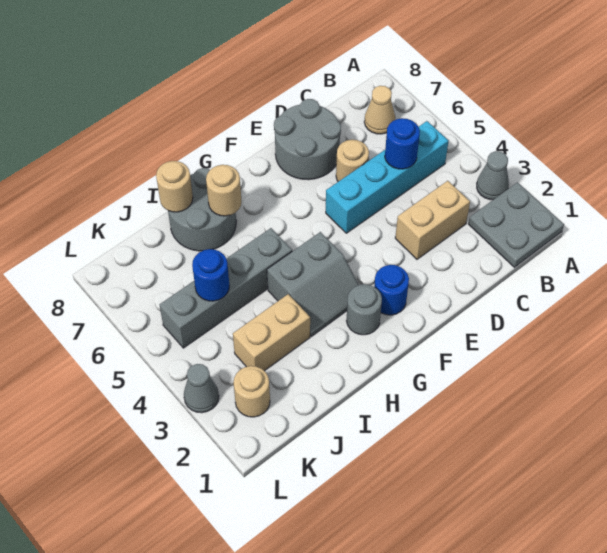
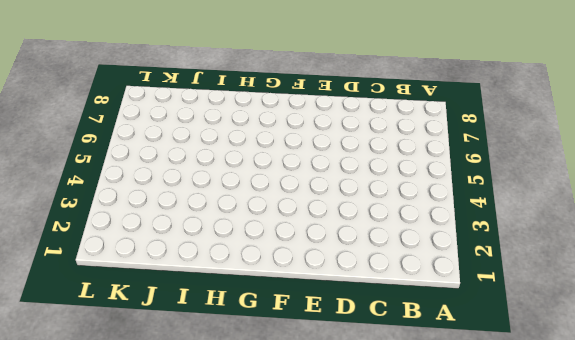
none -> grey plate A1:B2 level 1
none -> grey cone A3 level 1
none -> cyan brick B5:E5 level 1

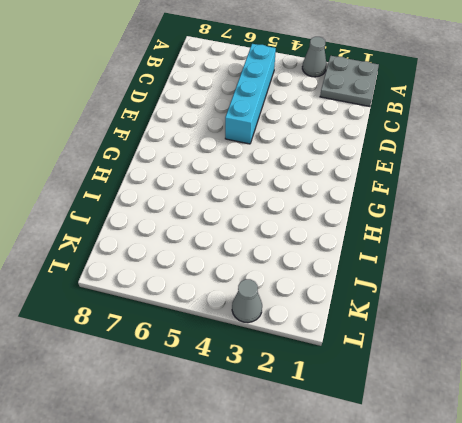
none -> tan cone B7 level 1
none -> tan brick C3:D3 level 1
none -> tan round brick D6 level 1

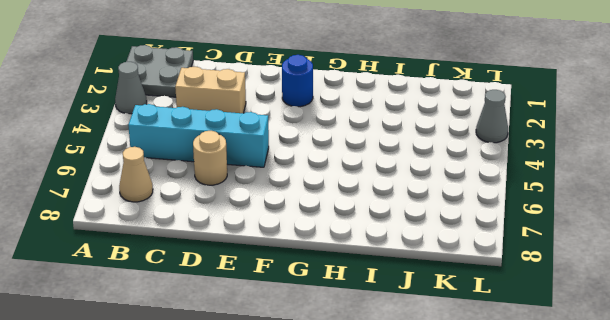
none -> grey round brick D7:E8 level 1
none -> grey round brick G2 level 1
none -> grey slope G3:H4 level 1 top 4

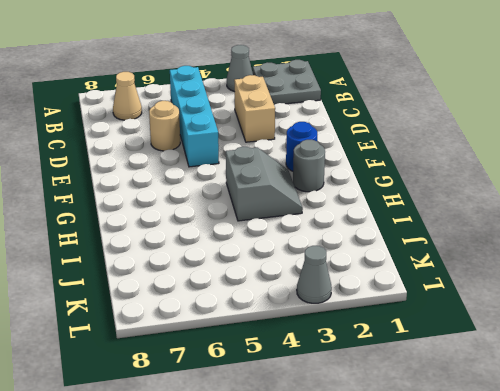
none -> grey round brick D7:E8 level 1
none -> grey brick H5:K5 level 1
none -> grey round brick H7:I8 level 1

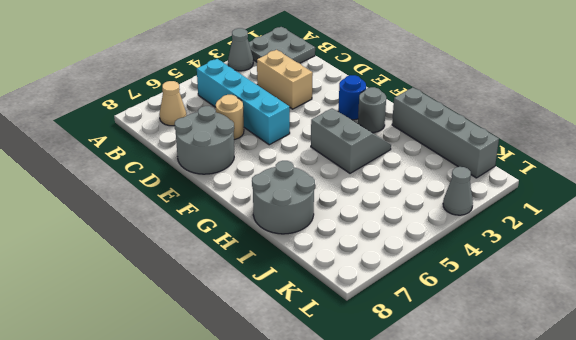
grey brick H1:K1 level 1 -> grey brick H5:K5 level 1
none -> tan brick I3:J3 level 1
none -> tan round brick K2 level 1
none -> blue round brick C5 level 2

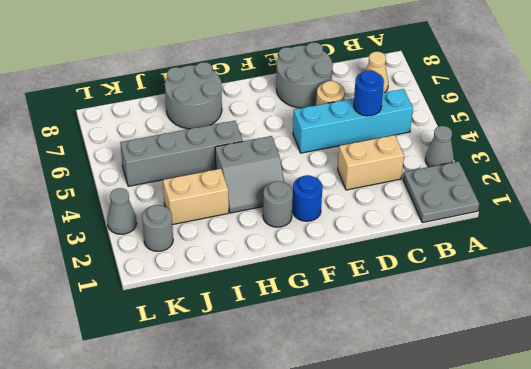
grey round brick K2 level 1 -> tan round brick K2 level 1
none -> tan round brick H7 level 2
none -> tan round brick I8 level 2
none -> blue round brick J5 level 2

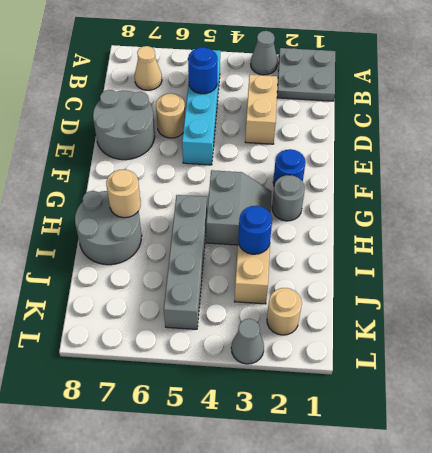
blue round brick I3 level 2 -> blue round brick J5 level 2
none -> tan round brick I8 level 2

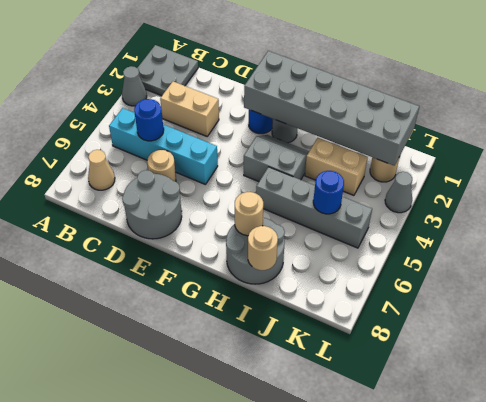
grey brick F1:K2 level 2 -> none

